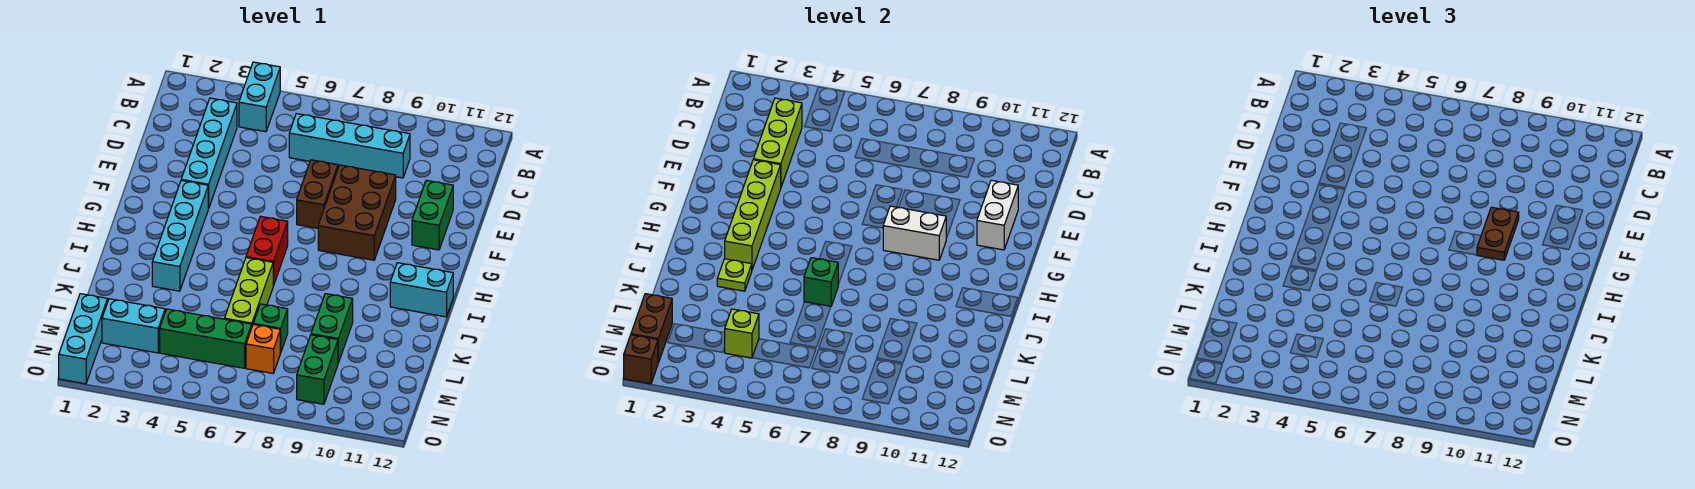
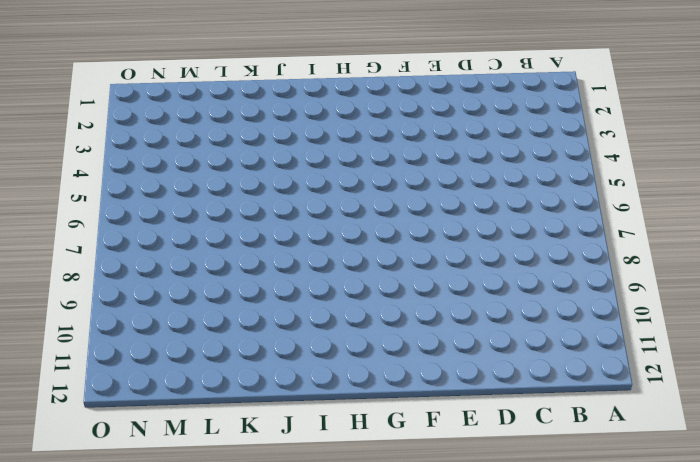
none -> cyan brick A4:B4 level 1
none -> cyan brick C3:F3 level 1
none -> cyan brick C6:C9 level 1

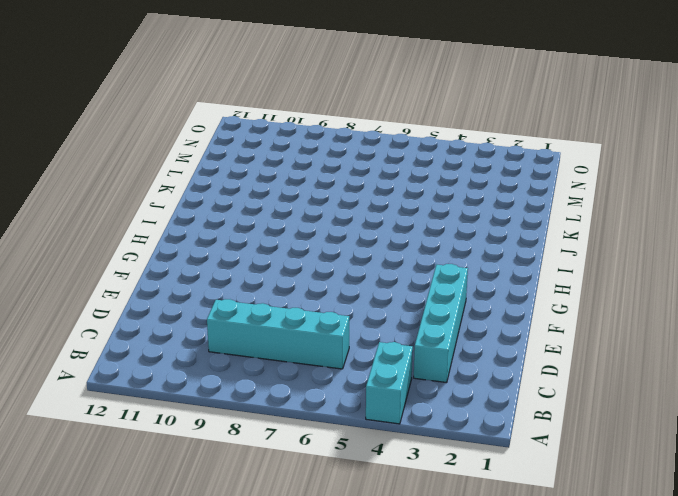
none -> brown brick E7:F7 level 1
none -> brown brick E8:G9 level 1
none -> green brick E11:F11 level 1

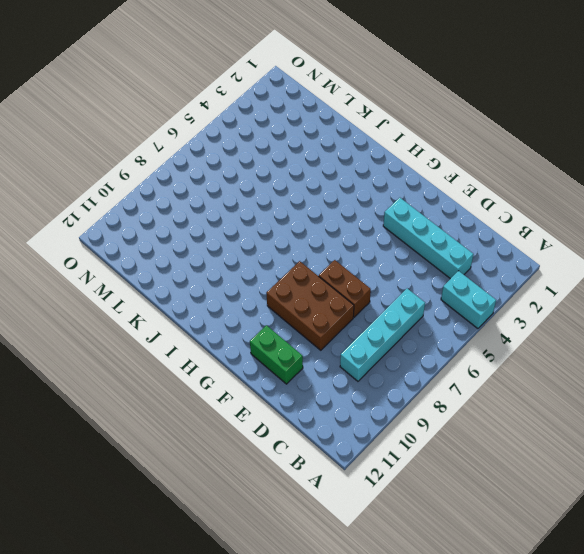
none -> cyan brick G3:J3 level 1
none -> red brick H6:I6 level 1
none -> cyan brick I11:I12 level 1

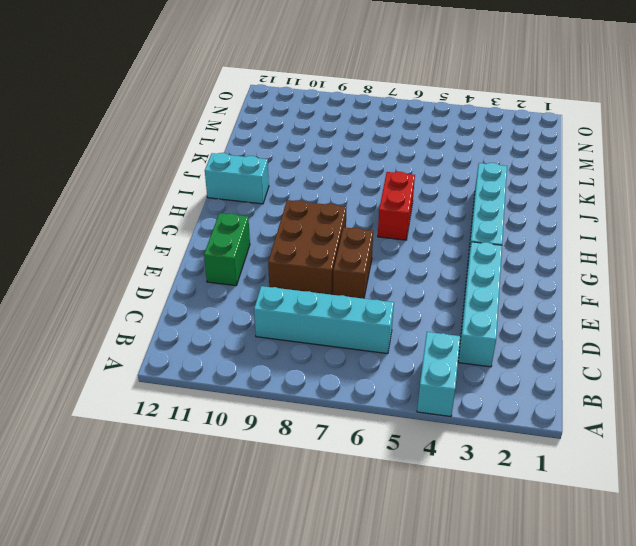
none -> lime brick J6:L6 level 1
none -> green brick K9:L9 level 1
none -> green brick L7 level 1

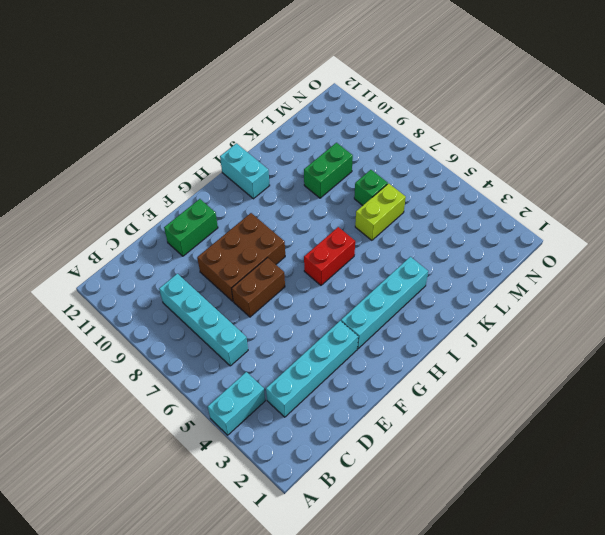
lime brick K6:L6 level 1 -> lime brick J6:L6 level 1
none -> cyan brick M1:O1 level 1
none -> cyan brick M2:M3 level 1
none -> green brick M4:M6 level 1

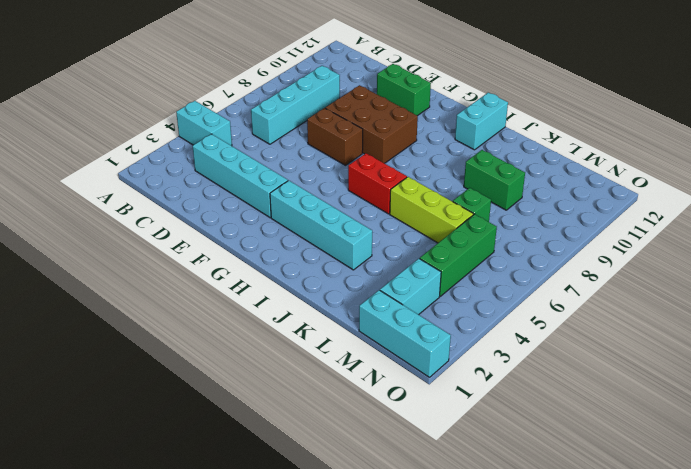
none -> orange brick M7 level 1
none -> green brick M9:N9 level 1
none -> lime brick C3:E3 level 2

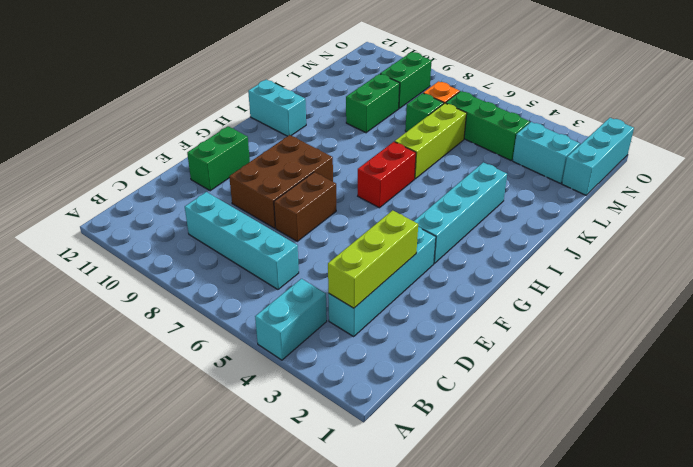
none -> white brick E11:F11 level 2
none -> lime brick F3:I3 level 2
none -> white brick G8:G9 level 2

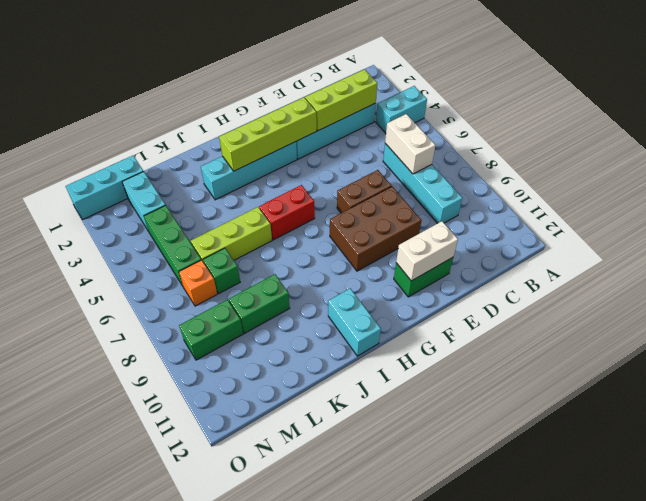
white brick C6:C7 level 2 -> white brick G8:G9 level 2
none -> lime plate J3 level 2
none -> green brick J6 level 2
none -> brown brick M1:N1 level 2

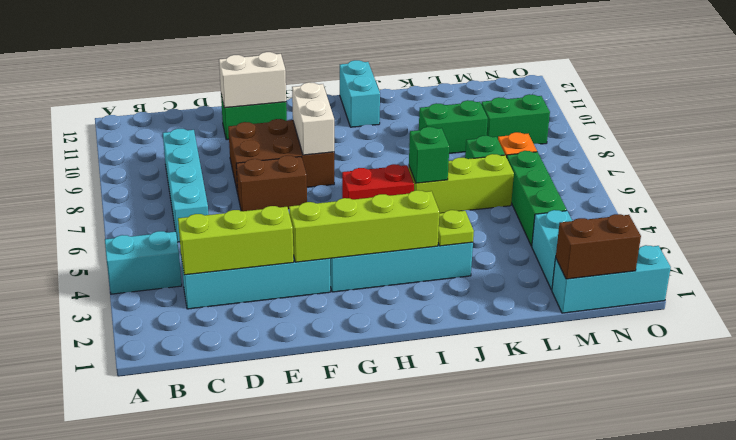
none -> lime brick M4 level 2
none -> brown brick O1 level 2
none -> brown plate F9:G9 level 3

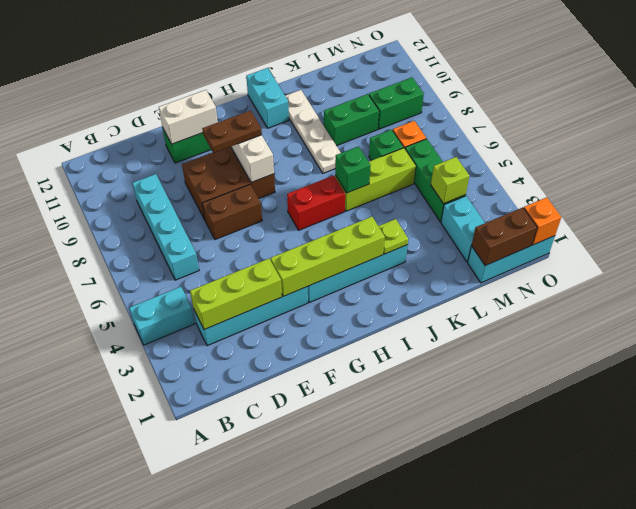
white plate J8:J11 level 1 -> none
orange brick O1 level 2 -> brown brick O1 level 2

